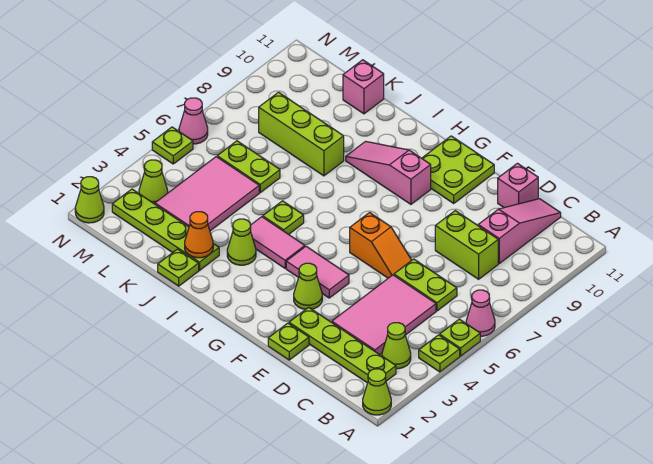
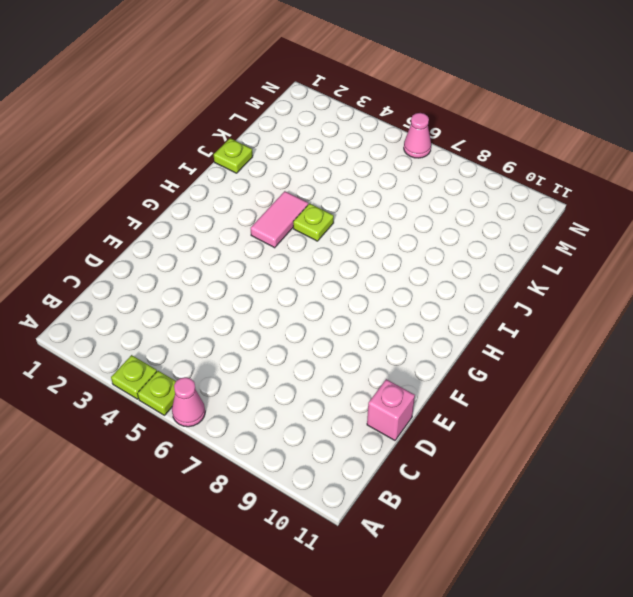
none -> lime cone A1 level 1
none -> lime plate B2:E2 level 1
none -> lime cone B3 level 1
none -> pink tile C3:D5 level 1

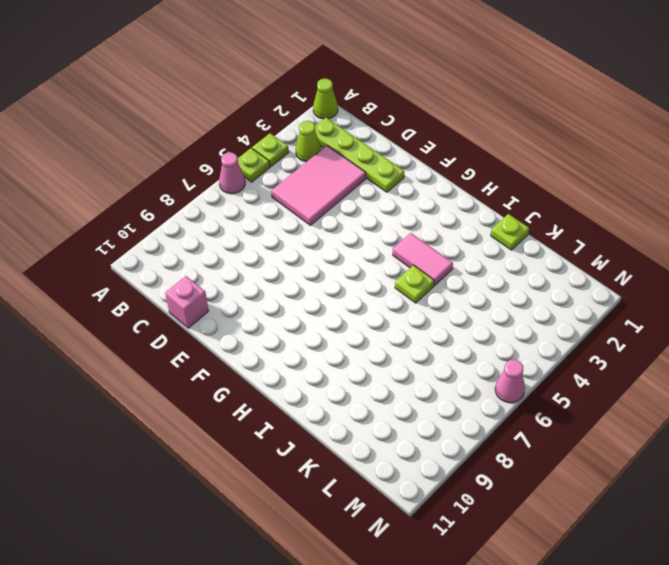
none -> lime plate C6:D6 level 1
none -> lime brick C8:D8 level 1
none -> pink slope C9:C11 level 1 top 9
none -> lime plate E1 level 1

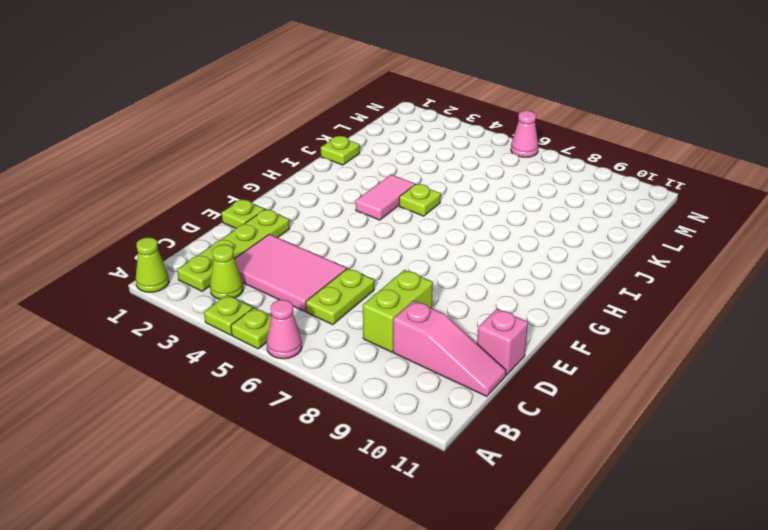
none -> orange slope E6:F6 level 1 top F
none -> lime cone F3 level 1
none -> pink tile F4:G4 level 1
none -> lime plate F10:G11 level 1

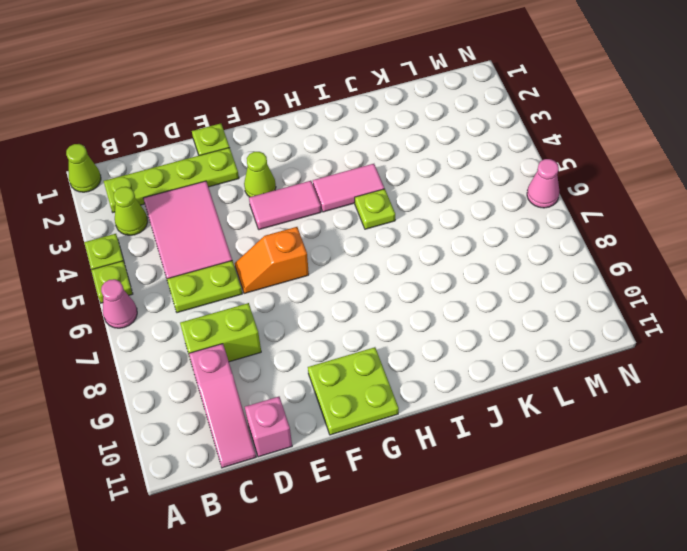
none -> pink slope G9:I9 level 1 top G
none -> lime cone I3 level 1
none -> lime plate J1 level 1
none -> lime plate J2:M2 level 1

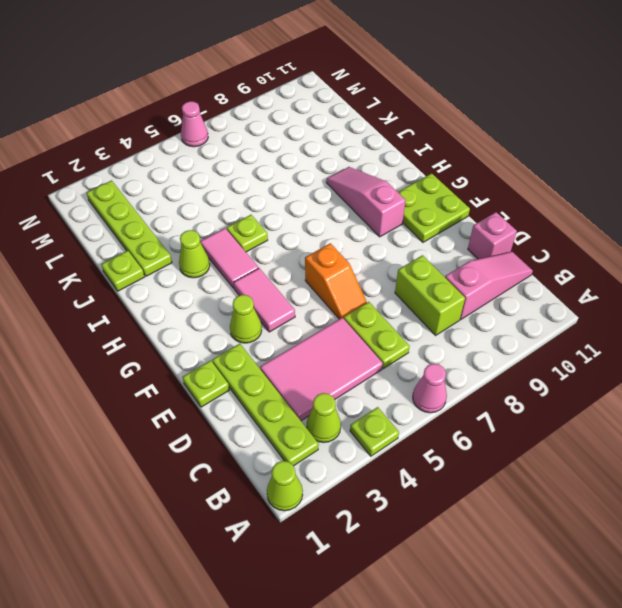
none -> lime plate A5 level 1
none -> lime brick J8:L8 level 1
none -> pink tile K3:L5 level 1
none -> lime plate K6:L6 level 1

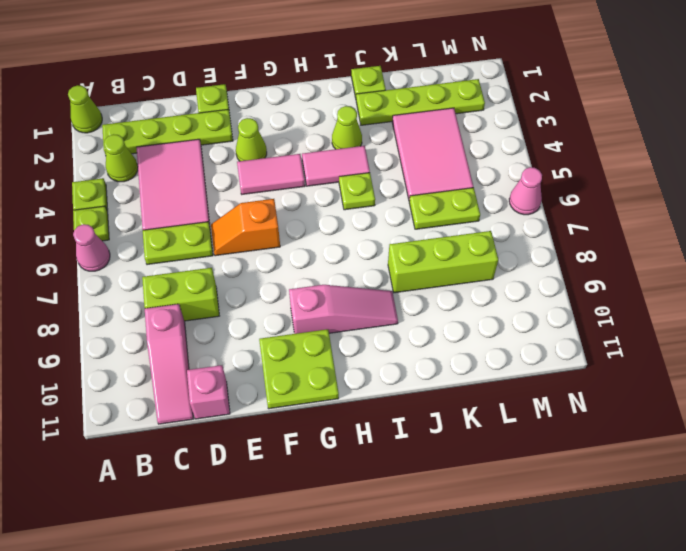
none -> pink brick K11 level 1
none -> lime cone M3 level 1
none -> lime cone N1 level 1
none -> lime plate N5 level 1

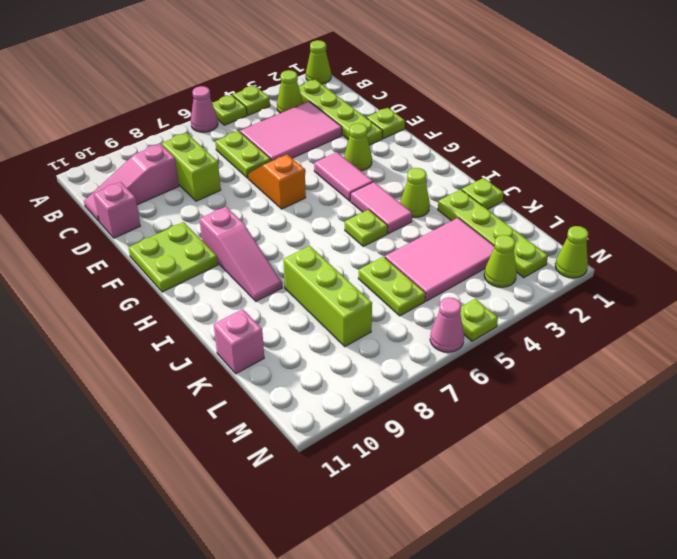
none -> orange cone J2 level 2

